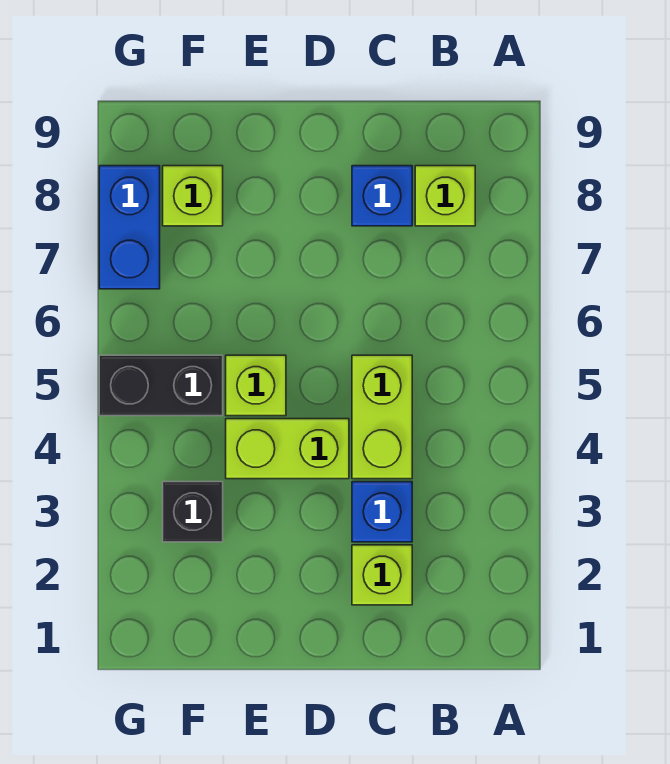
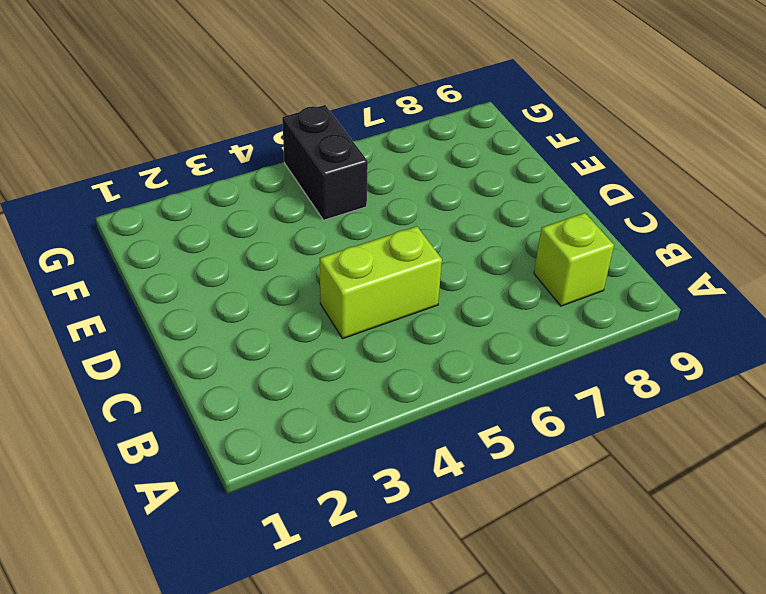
none -> lime brick C2 level 1
none -> blue brick C3 level 1

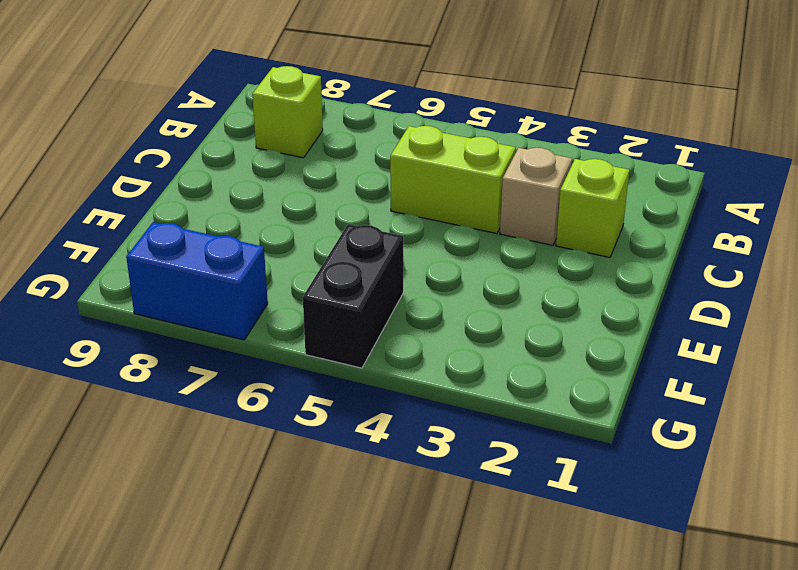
tan brick C3 level 1 -> blue brick C3 level 1
none -> blue brick C8 level 1
none -> lime brick D4:E4 level 1

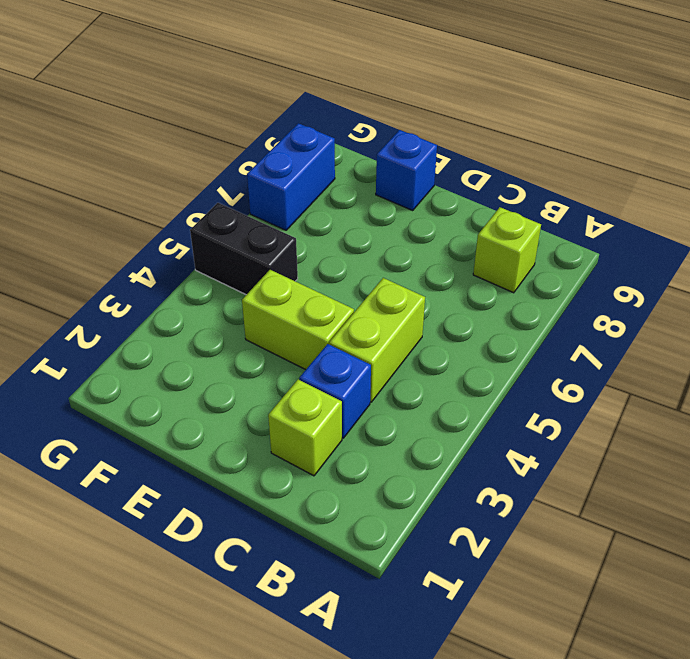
blue brick E9 level 1 -> blue brick C8 level 1
none -> lime brick E5 level 1
none -> black brick F3 level 1

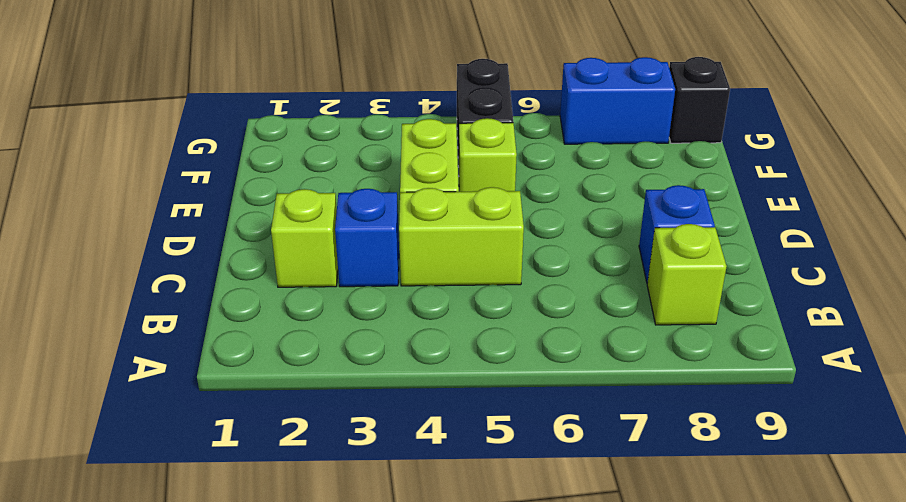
black brick G9 level 1 -> black brick F3 level 1
none -> lime brick F8 level 1

